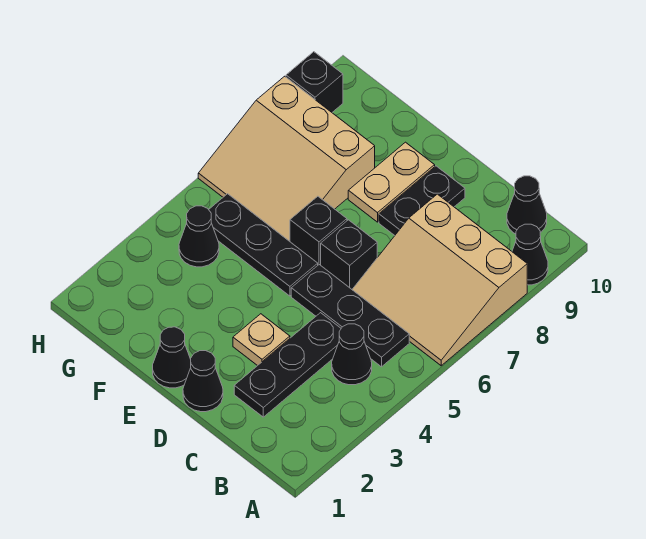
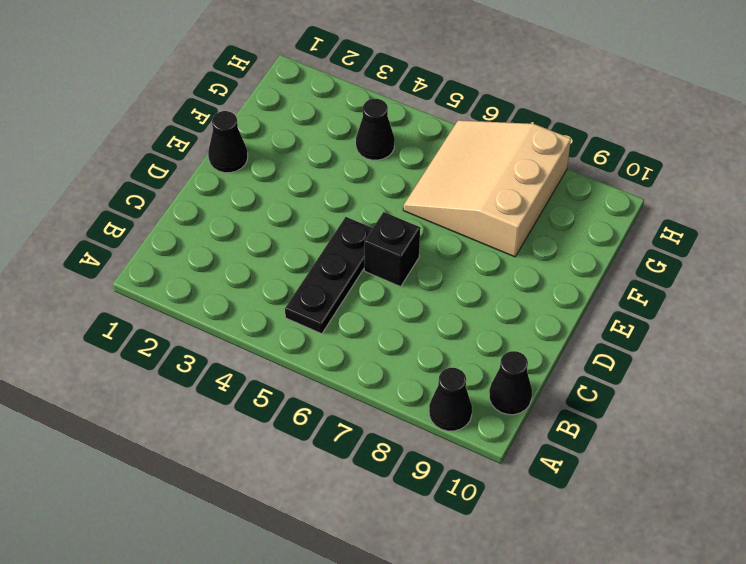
none -> tan slope A6:C8 level 1 top 8
none -> black cone B4 level 1
none -> black plate C2:C4 level 1

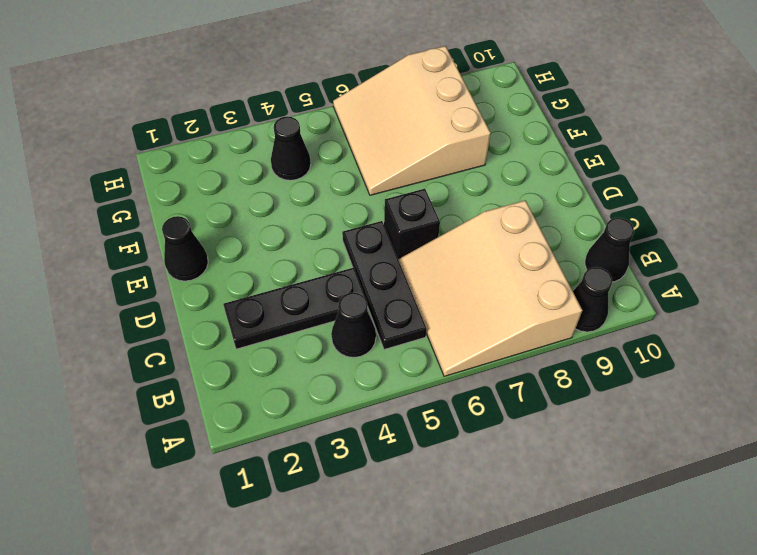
none -> black cone D1 level 1
none -> tan plate D3 level 1
none -> black plate D8:D9 level 1

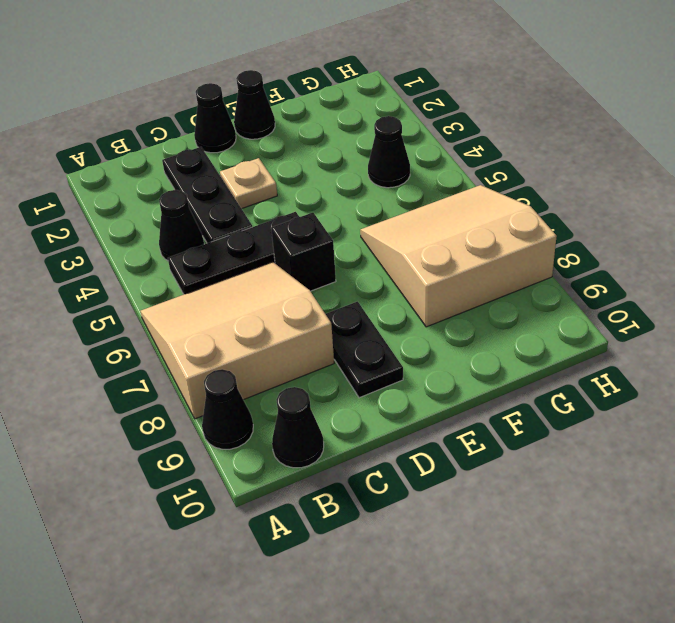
none -> black plate E5:G5 level 1
none -> black brick E6 level 1
none -> tan plate E8:E9 level 1

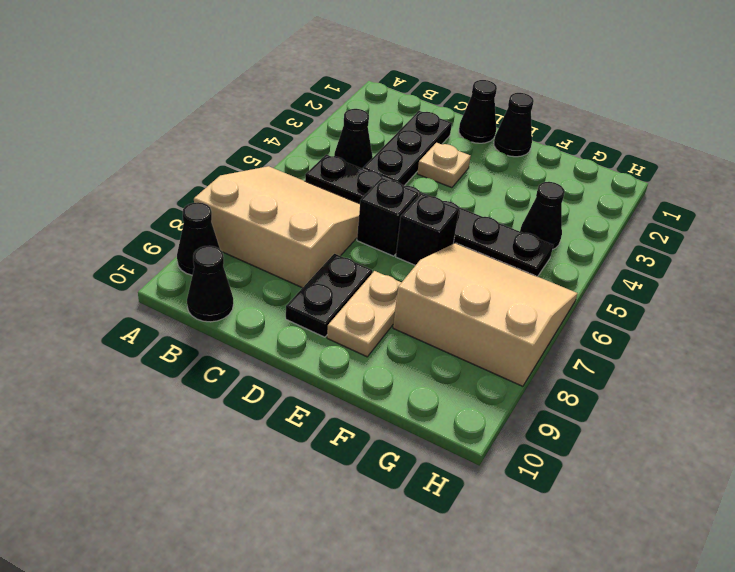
none -> black brick H9 level 1

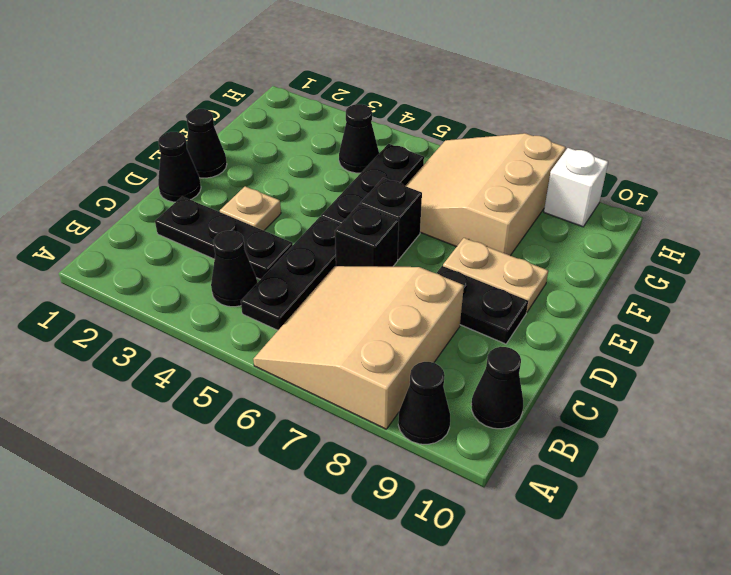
white brick H9 level 1 -> black brick H9 level 1

